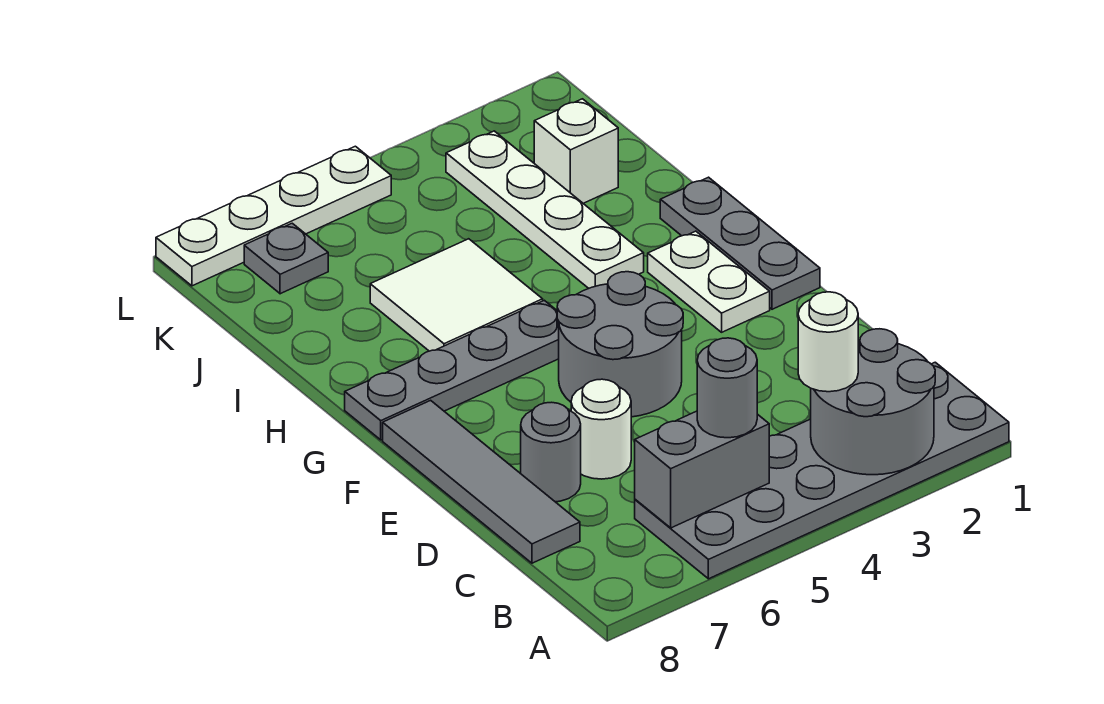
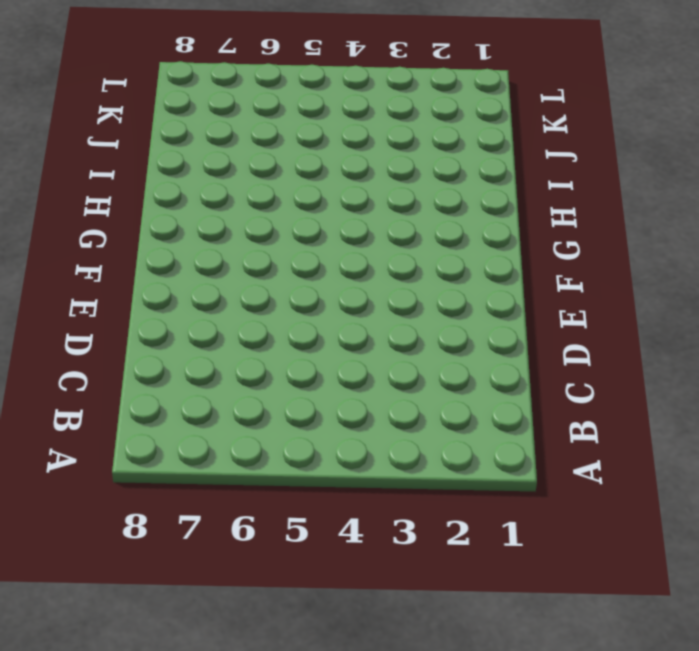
none -> grey plate A1:B6 level 1
none -> grey tile C8:F8 level 1
none -> white round brick D6 level 1

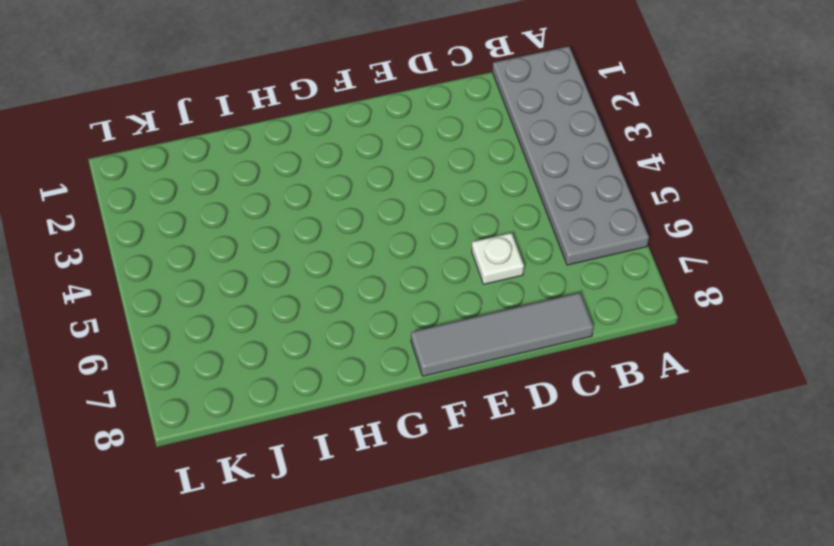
white plate D6 level 1 -> white round brick D6 level 1
none -> grey round brick D7 level 1
none -> grey round brick E4:F5 level 1
none -> grey plate F1:H1 level 1

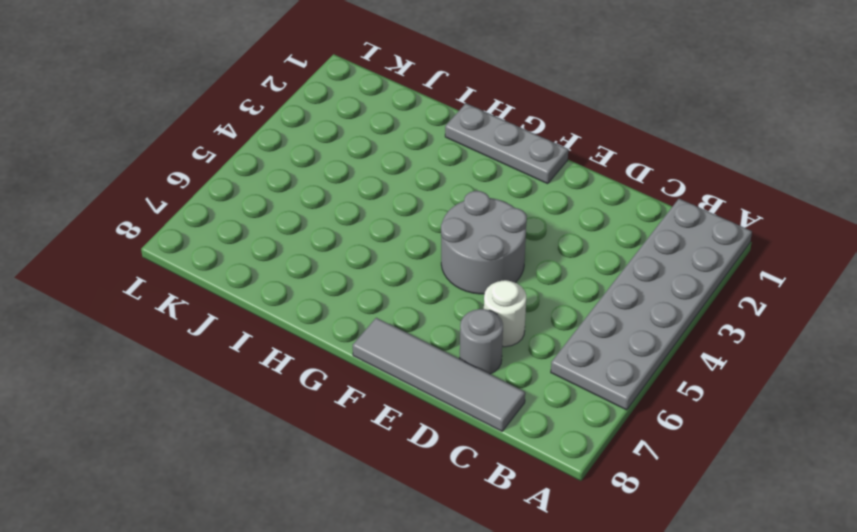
none -> white plate F2:G2 level 1
none -> grey plate G5:G8 level 1
none -> white plate H3:K3 level 1

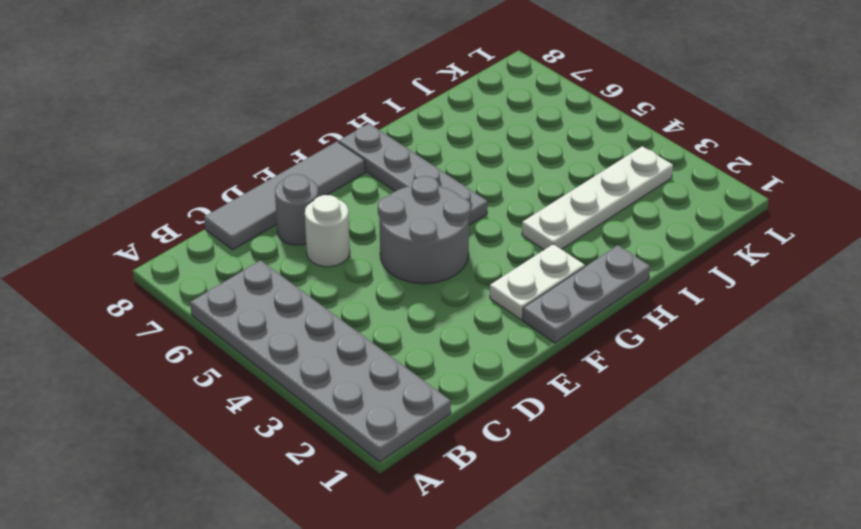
none -> white tile H5:I6 level 1
none -> white brick J2 level 1
none -> grey plate K7 level 1

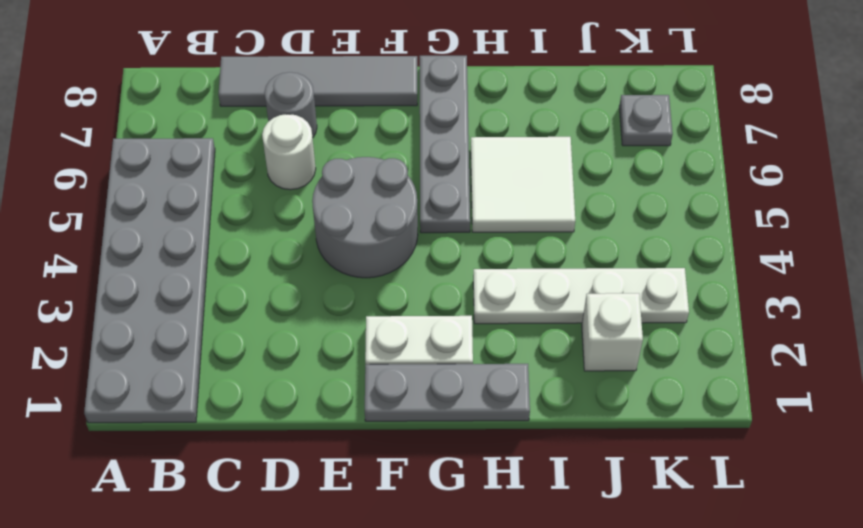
none -> white plate L5:L8 level 1
none -> grey round brick A2:B3 level 2
none -> grey brick B5:B6 level 2

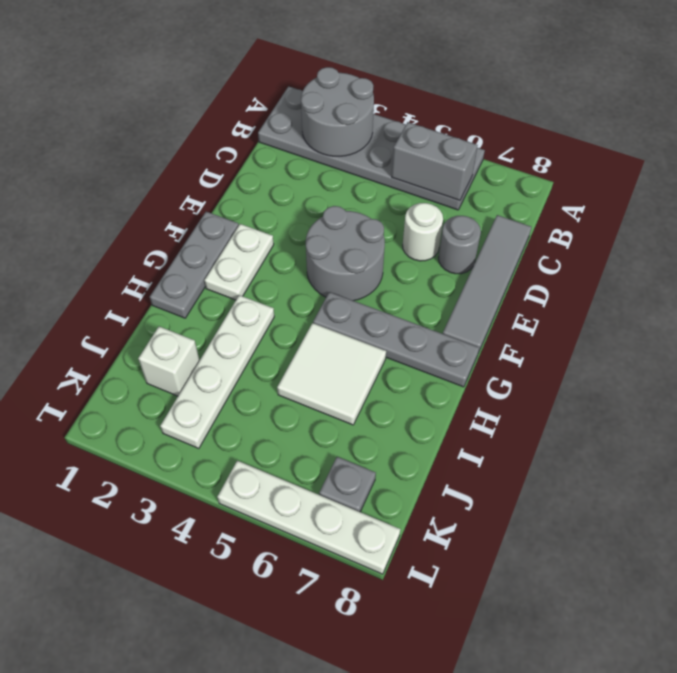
none -> white round brick B3 level 3
none -> grey round brick B5 level 3

